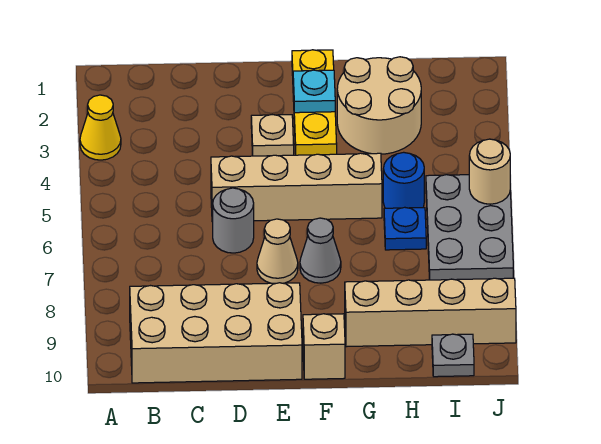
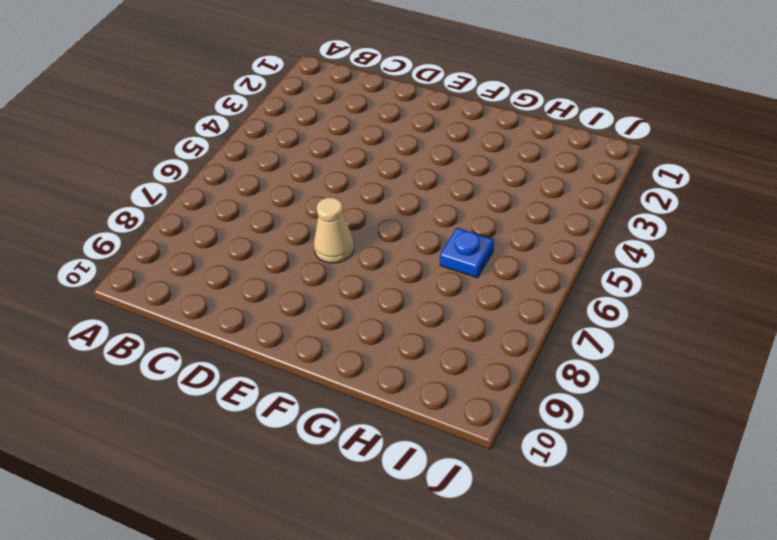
none -> yellow cone A3 level 1
none -> tan brick B9:E10 level 1
none -> tan brick D5:G5 level 1

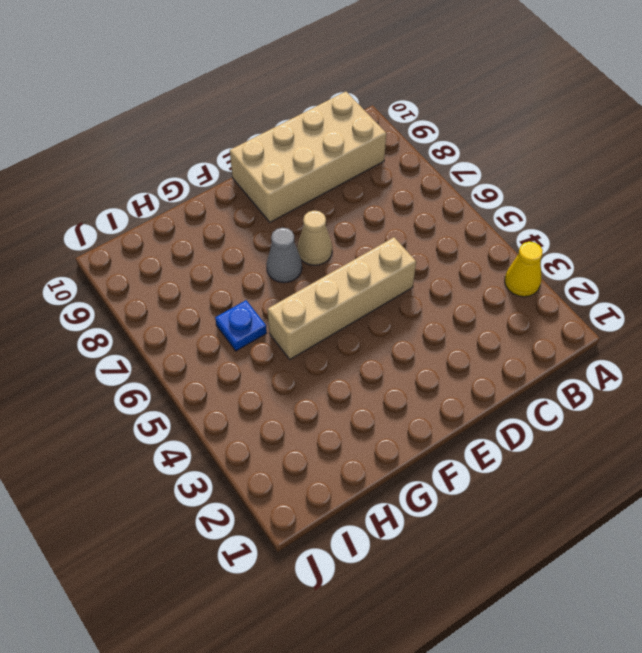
none -> grey round brick D6 level 1
none -> tan plate E3 level 1
none -> yellow plate F1:F3 level 1

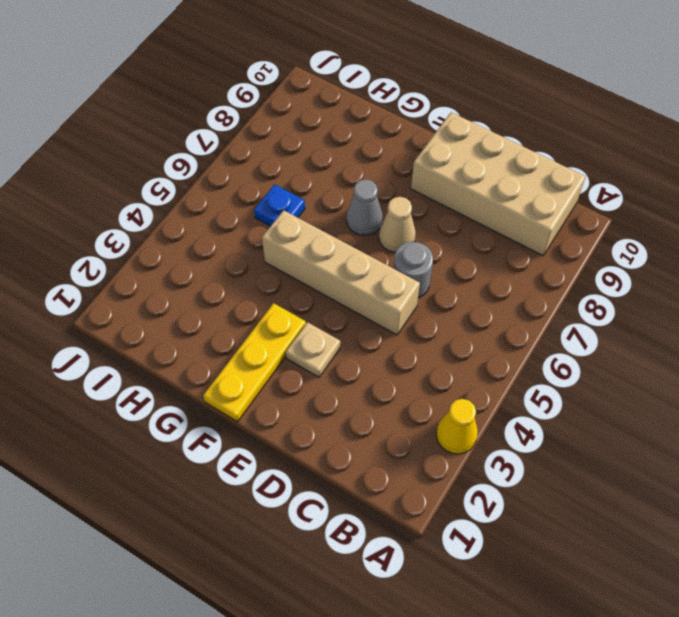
none -> tan brick F10 level 1
none -> tan round brick G2:H3 level 1
none -> tan brick G9:J9 level 1

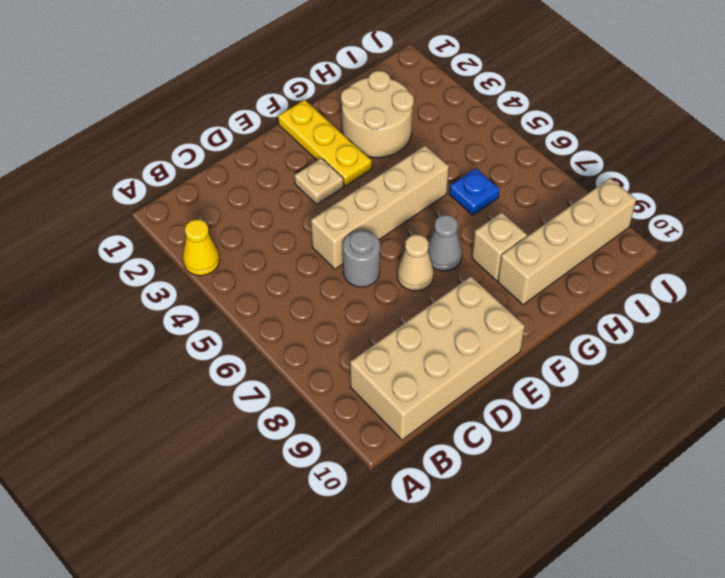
tan brick G8 level 1 -> tan brick F10 level 1
none -> blue round brick H5 level 1
none -> grey plate I5:J7 level 1
none -> grey plate I10 level 1

